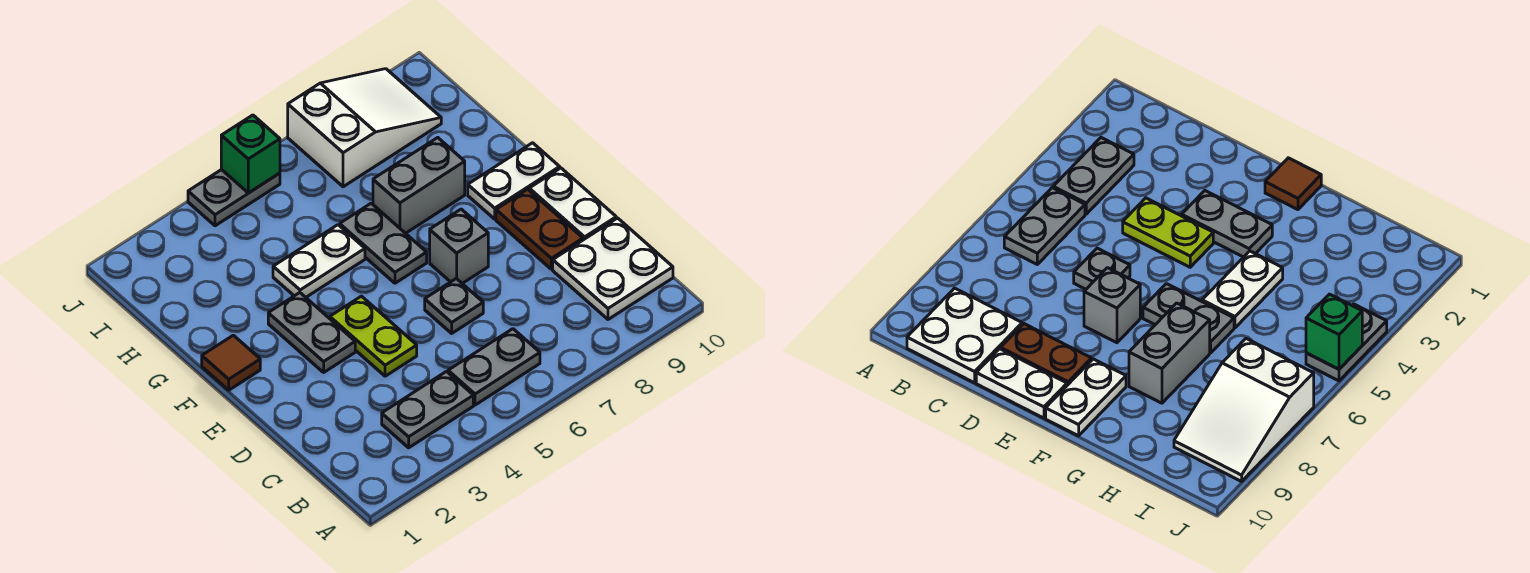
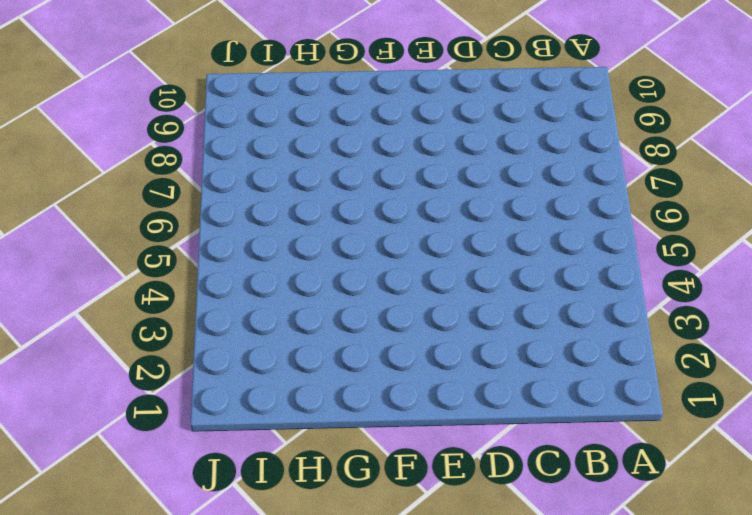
none -> grey plate B3:B4 level 1
none -> grey plate B5:B6 level 1
none -> white plate B9:C10 level 1

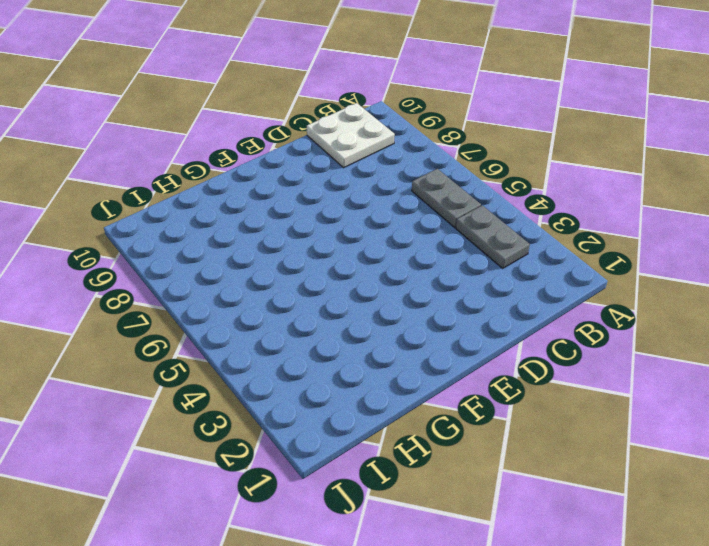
none -> lime plate D4:E4 level 1
none -> grey plate D6 level 1
none -> brown plate D9:E9 level 1

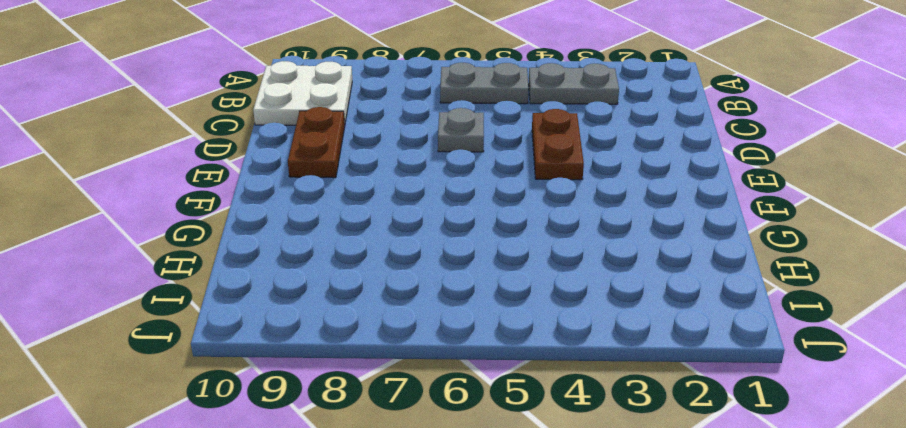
brown plate D4:E4 level 1 -> lime plate D4:E4 level 1
none -> white plate D10:E10 level 1
none -> grey plate E3:F3 level 1
none -> grey brick E7 level 1

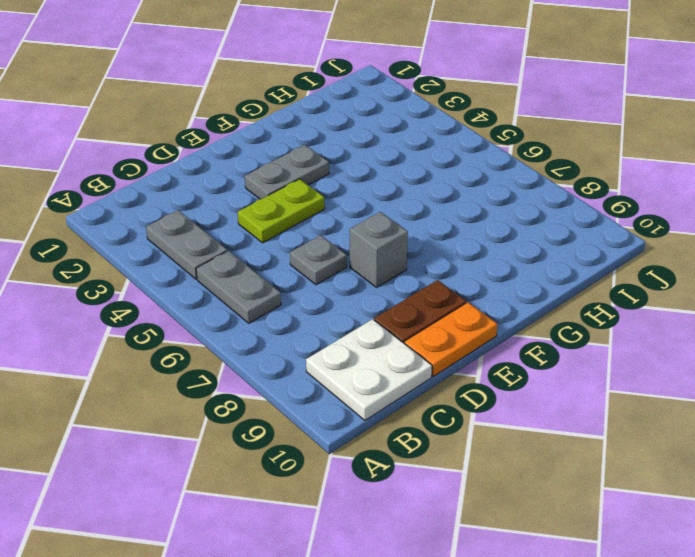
orange plate D10:E10 level 1 -> white plate D10:E10 level 1
none -> brown tile F1 level 1
none -> grey plate F6:G6 level 1
none -> white plate F9:F10 level 1

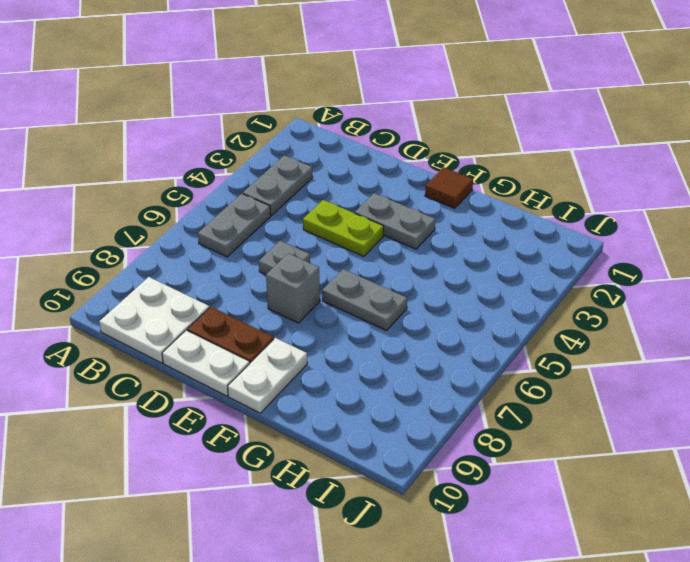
none -> white plate G4:G5 level 1
none -> grey brick G7:G8 level 1
none -> white slope I7:J9 level 1 top 7

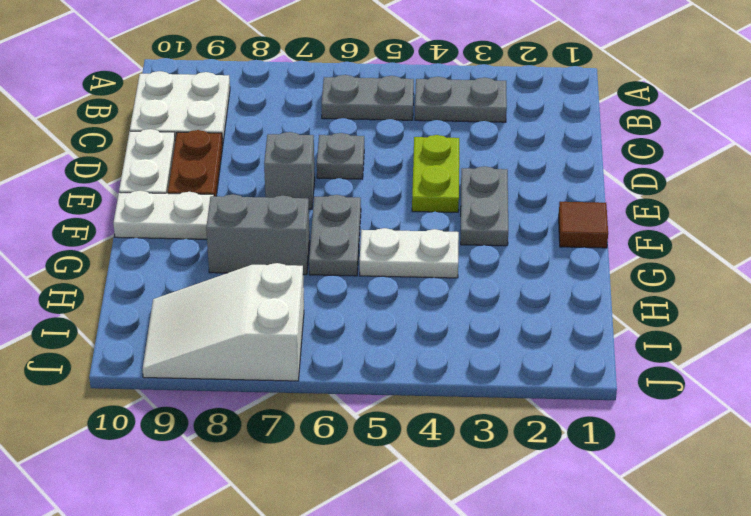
none -> grey plate J4:J5 level 1
none -> green brick J5 level 2

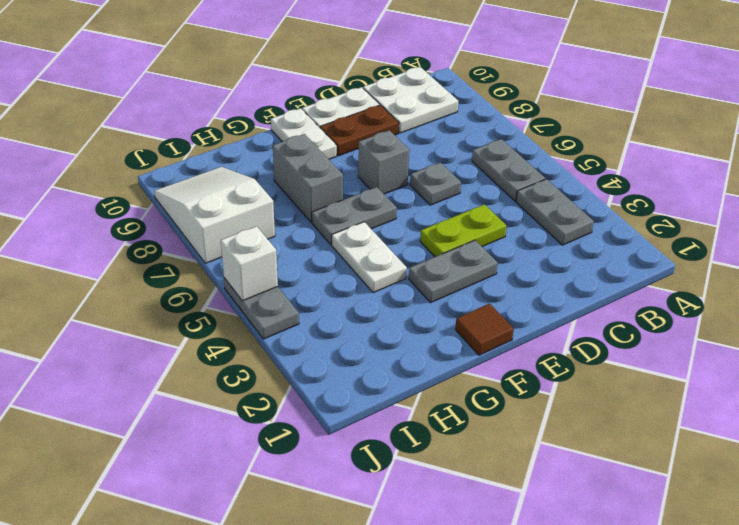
white brick J5 level 2 -> green brick J5 level 2

